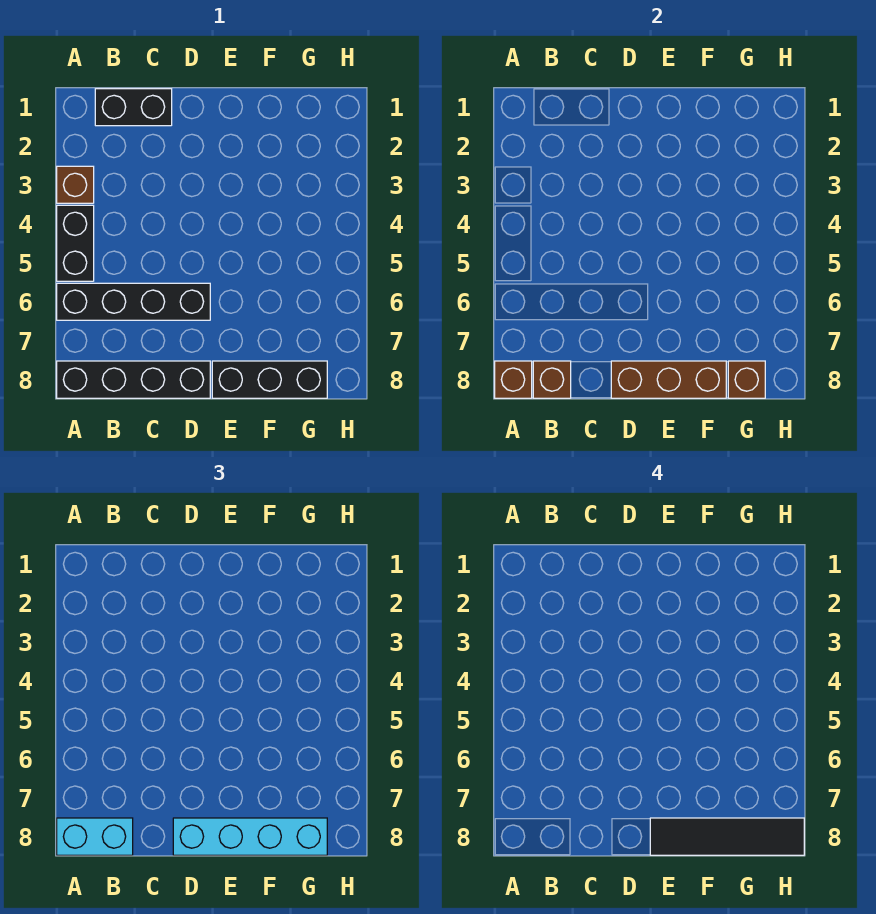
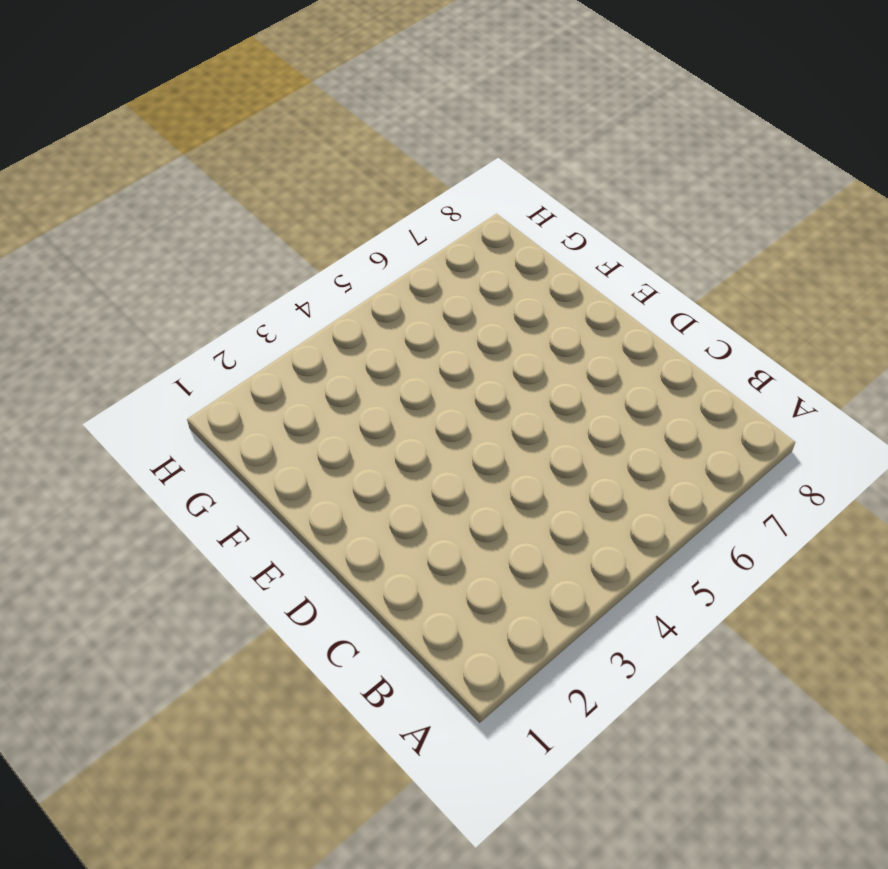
none -> brown brick A3 level 1
none -> black brick A4:A5 level 1
none -> black brick A6:D6 level 1

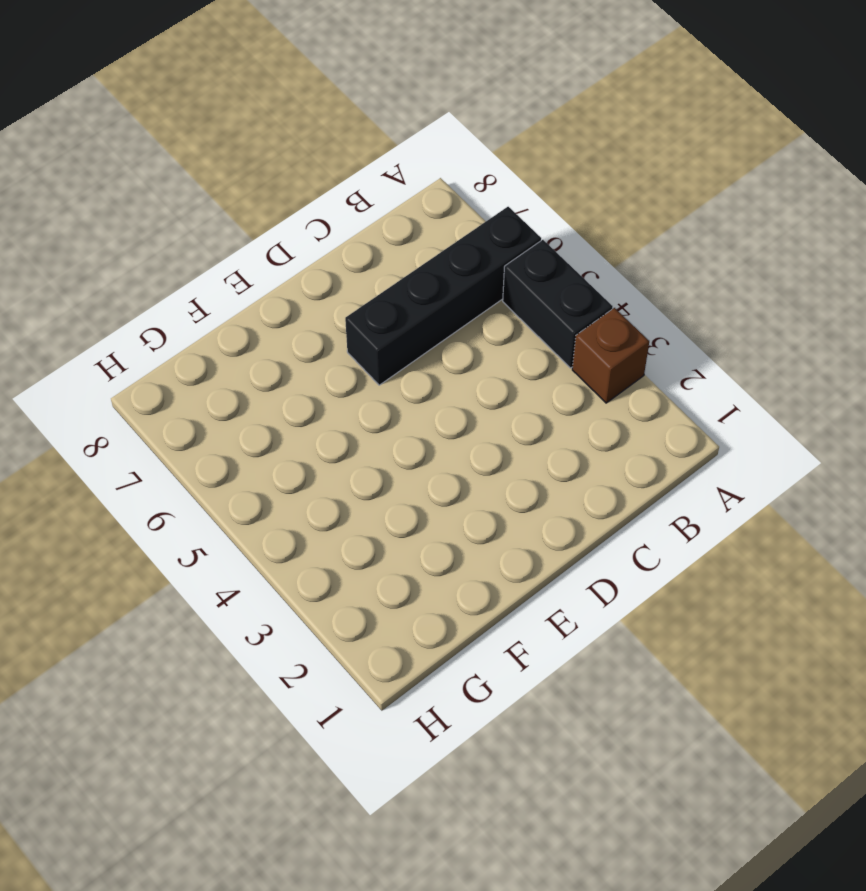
none -> black brick A8:D8 level 1
none -> black brick B1:C1 level 1
none -> black brick E8:G8 level 1

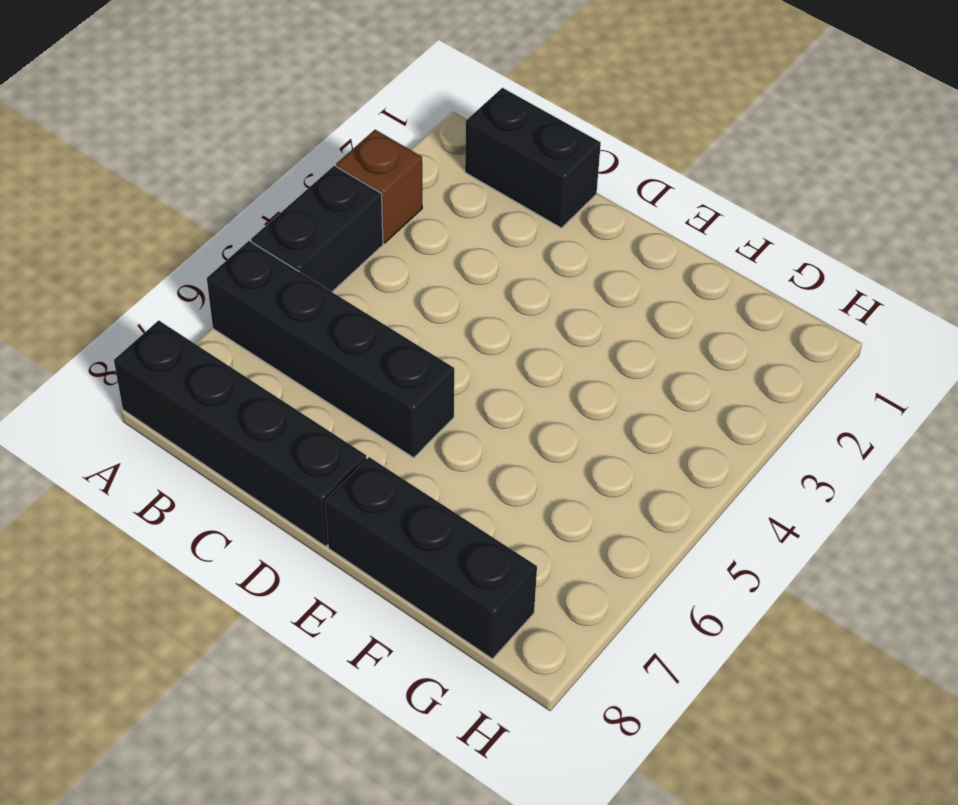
none -> brown brick A8 level 2
none -> brown brick B8 level 2
none -> brown brick D8:F8 level 2

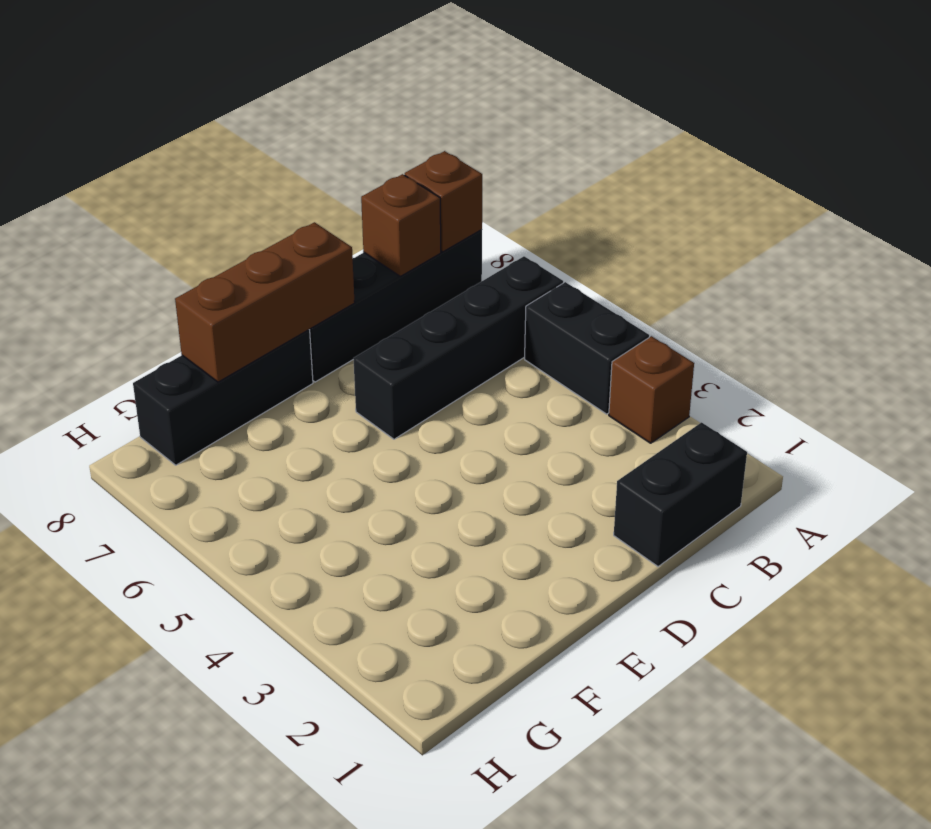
none -> brown brick G8 level 2
none -> cyan brick A8:B8 level 3
none -> cyan brick D8:G8 level 3

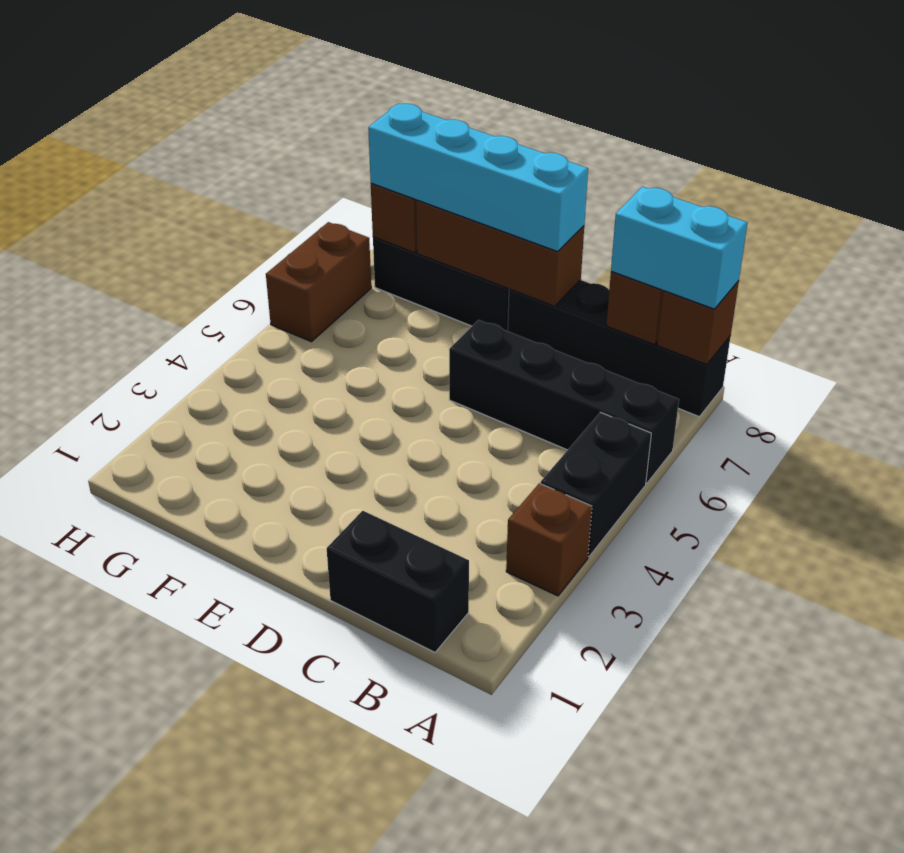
brown brick H6:H7 level 1 -> none
none -> black tile E8:H8 level 4

